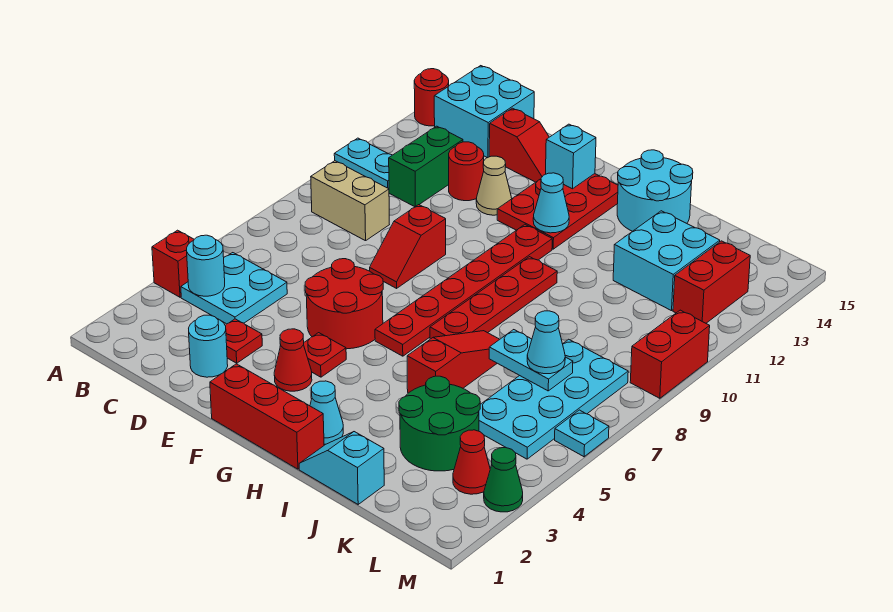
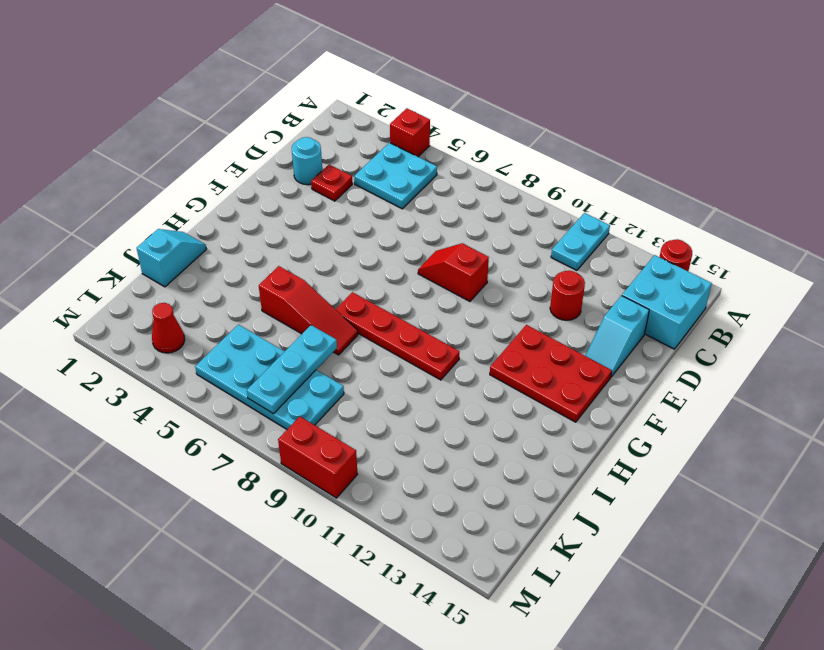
cyan slope D14:E14 level 1 top D -> red slope D14:E14 level 1 top D
cyan plate J7:L7 level 2 -> cyan plate J7:K7 level 2
none -> tan brick B9:C9 level 1
none -> green brick C11:C12 level 1
none -> red round brick E5:F6 level 1
none -> tan cone E12 level 1

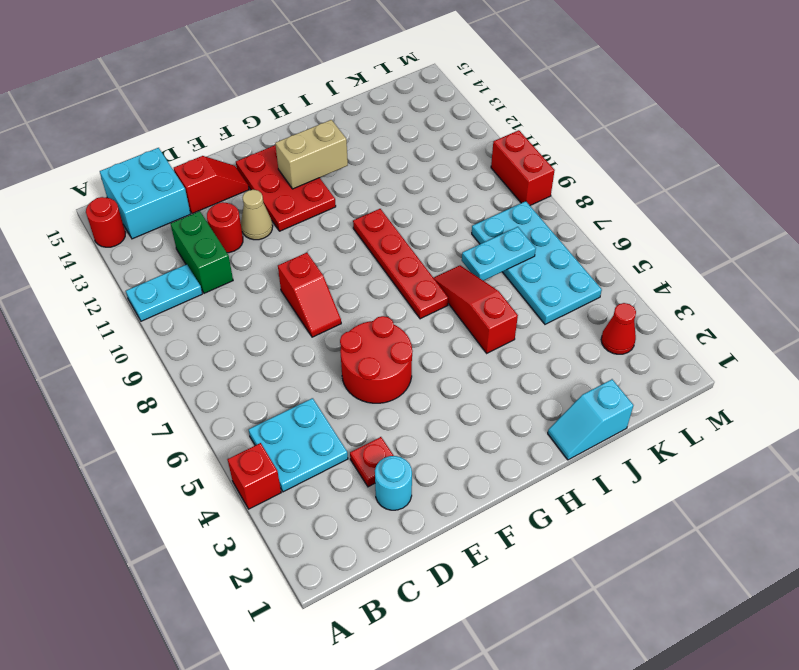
tan brick G13:H13 level 2 -> tan brick B9:C9 level 1
none -> red brick F1:H1 level 1
none -> red cone F3 level 1
none -> red plate F4 level 1
none -> red plate G6:G11 level 1

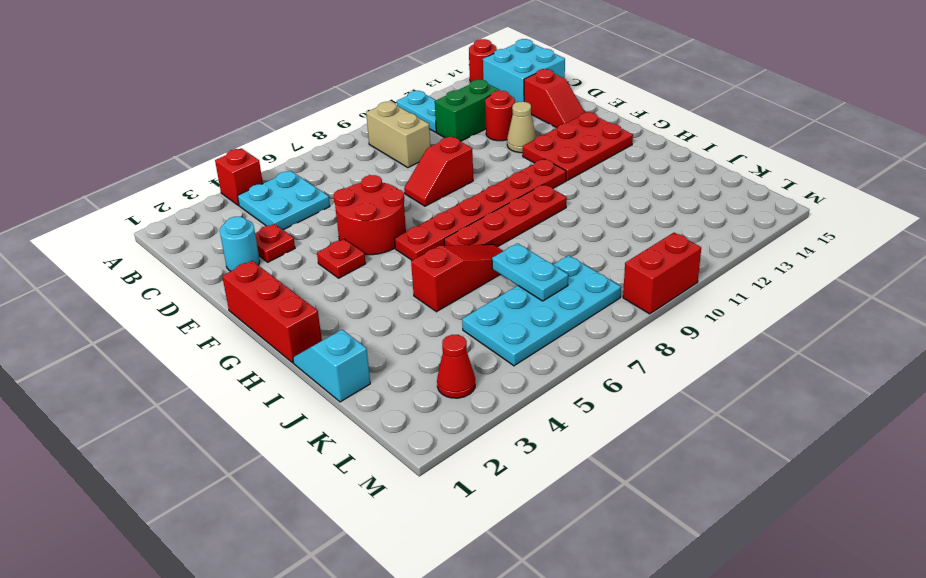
none -> red cone F3 level 1
none -> cyan cone H2 level 1
none -> cyan round brick H14:I15 level 1
none -> green round brick J3:K4 level 1

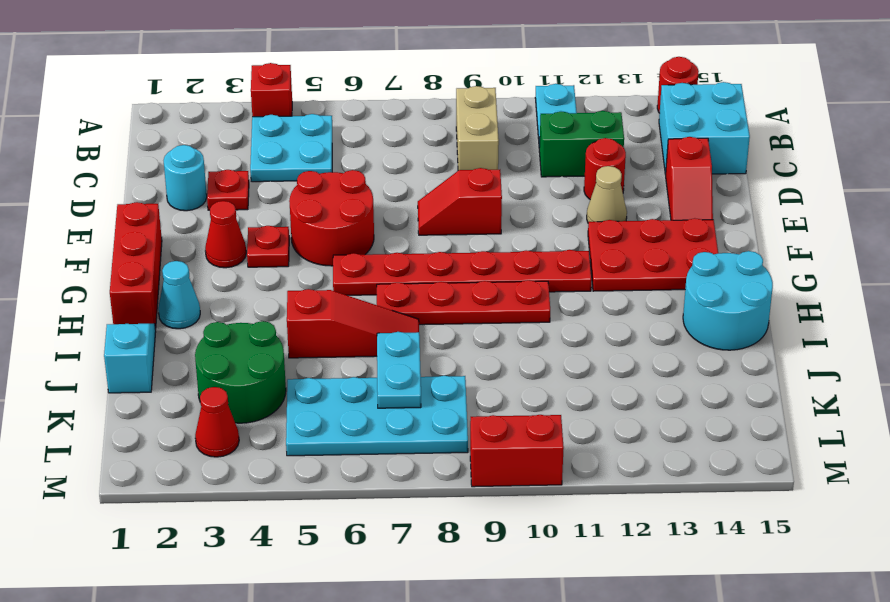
none -> cyan brick J12:K13 level 1
none -> red brick L12:L13 level 1
none -> green cone M3 level 1
none -> cyan plate M6 level 1

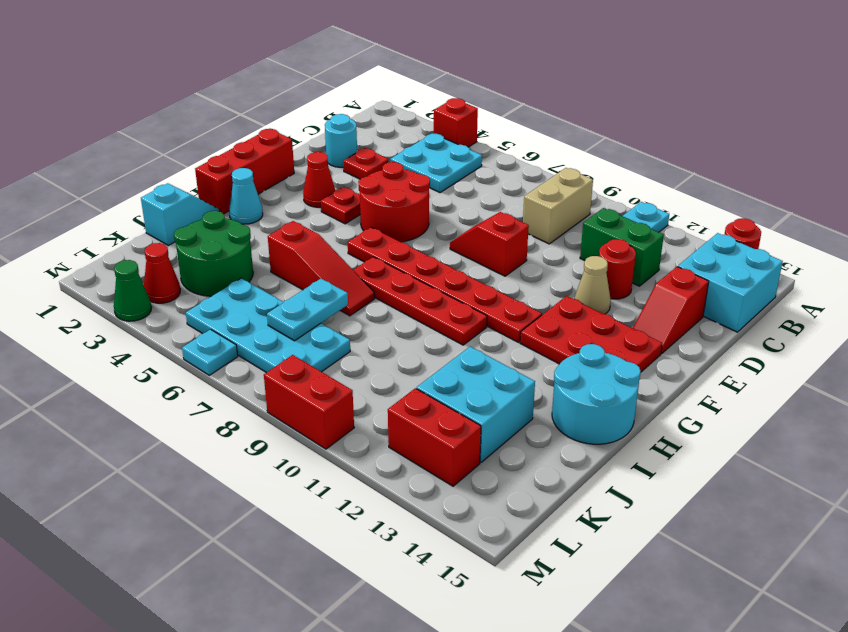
none -> cyan round brick B4 level 2
none -> cyan brick F14 level 2
none -> cyan cone G12 level 2
none -> cyan cone K7 level 3

